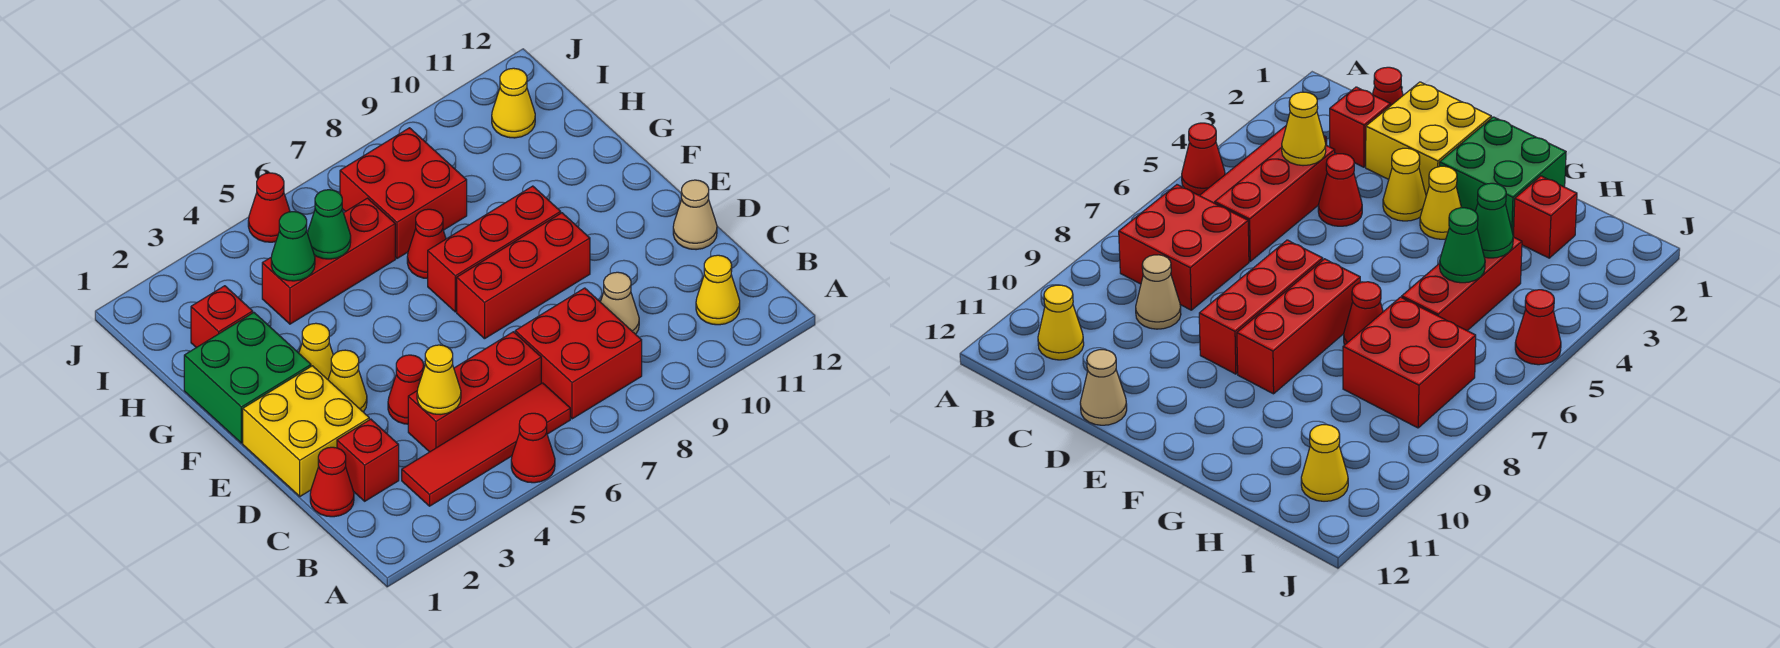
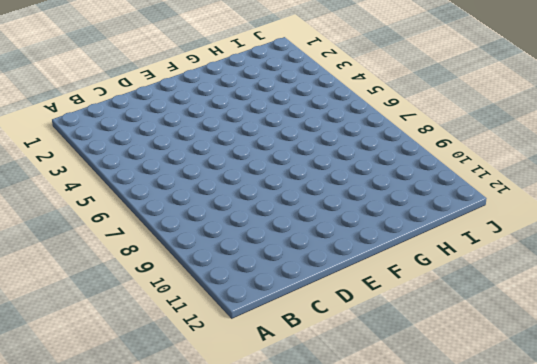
none -> red cone A5 level 1
none -> red tile B3:B6 level 1
none -> red brick B7:C8 level 1

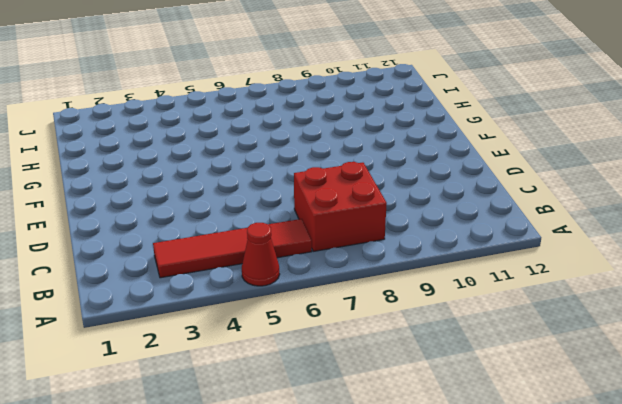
none -> yellow cone B11 level 1
none -> red cone C1 level 1
none -> red brick C2 level 1

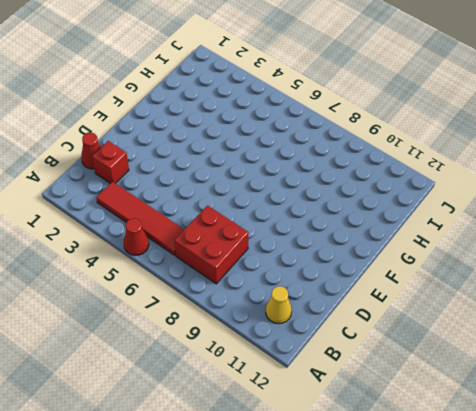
none -> red brick C4:C6 level 1
none -> tan cone C9 level 1
none -> yellow brick D1:E2 level 1

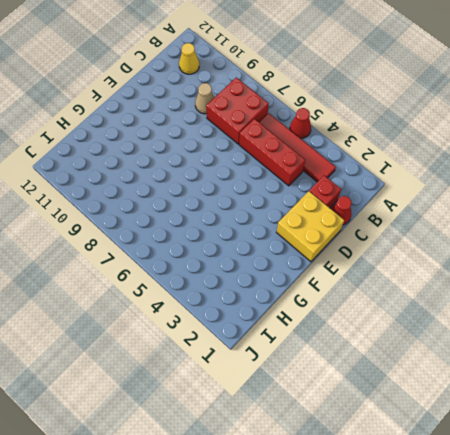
none -> red cone D4 level 1
none -> tan cone D12 level 1
none -> yellow cone E3 level 1

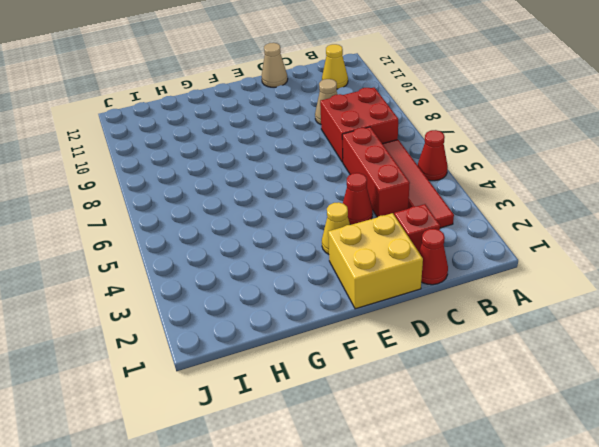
none -> red brick E7:E9 level 1
none -> green brick F1:G2 level 1
none -> yellow cone F3 level 1

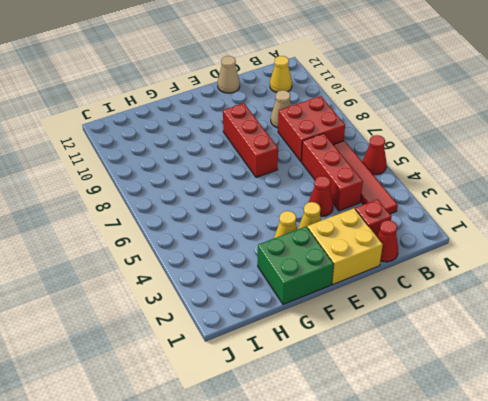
none -> red brick F7:F9 level 1
none -> red cone G7 level 1
none -> red brick H2 level 1

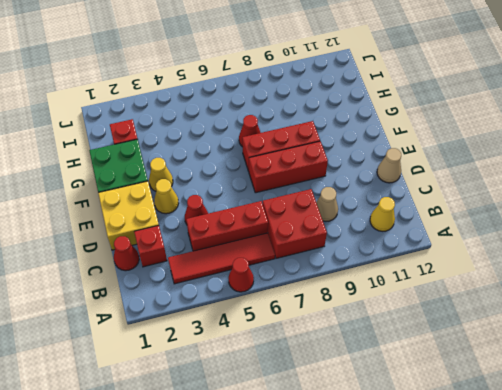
none -> red brick H4:H6 level 1
none -> red brick H7:I8 level 1
none -> yellow cone I11 level 1

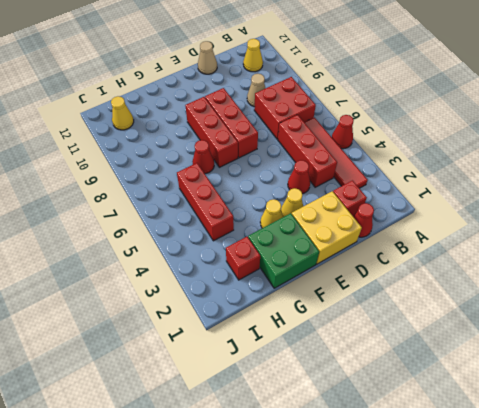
none -> red brick H7:I8 level 1
none -> red cone J5 level 1
none -> yellow cone C4 level 2

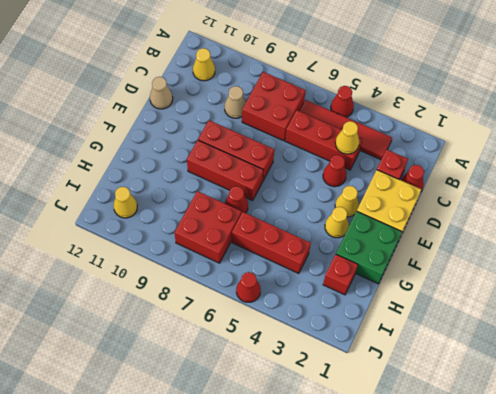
none -> green cone H4 level 2
none -> green cone H5 level 2

